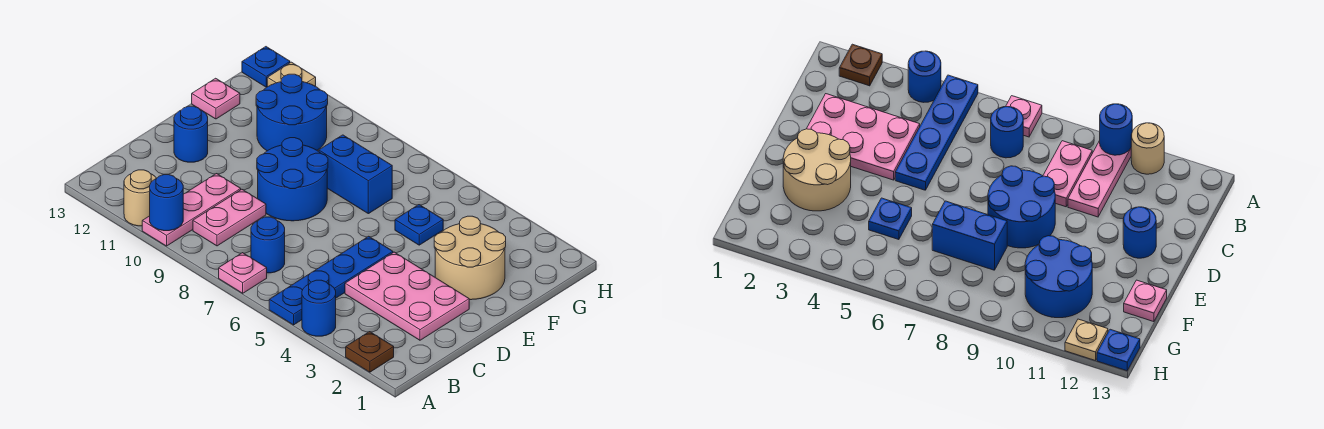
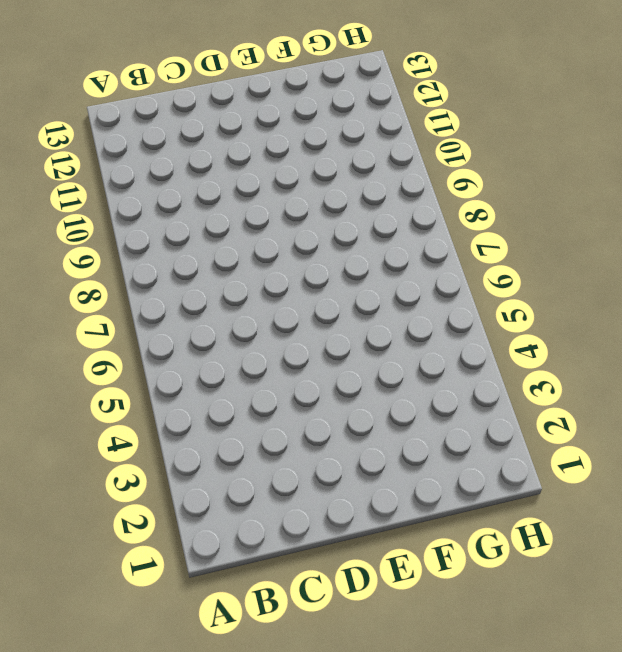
none -> brown plate A2 level 1
none -> blue round brick A4 level 1
none -> blue plate A5:D5 level 1

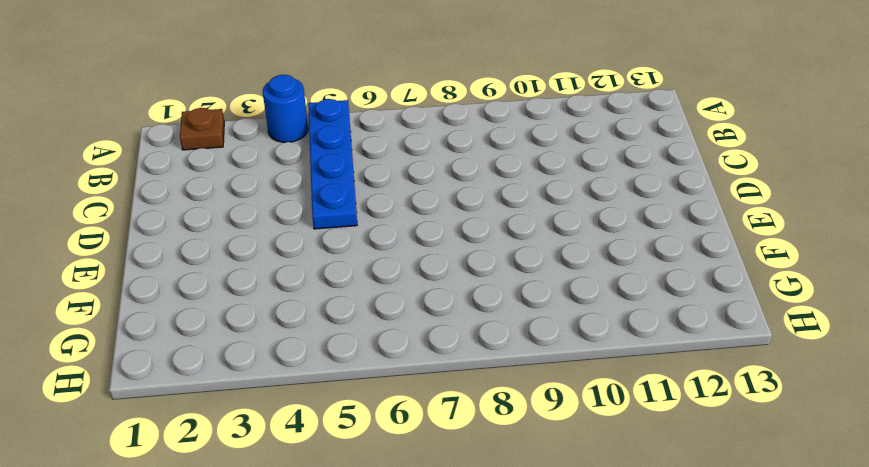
none -> pink plate A7 level 1
none -> pink plate A10:C10 level 1
none -> tan round brick A11 level 1

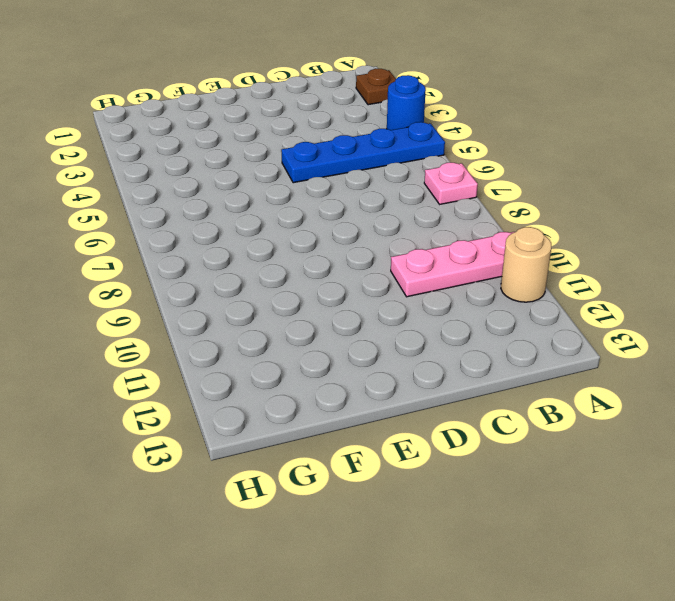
none -> blue round brick B7 level 1
none -> pink plate B9:C9 level 1
none -> pink plate C2:D4 level 1

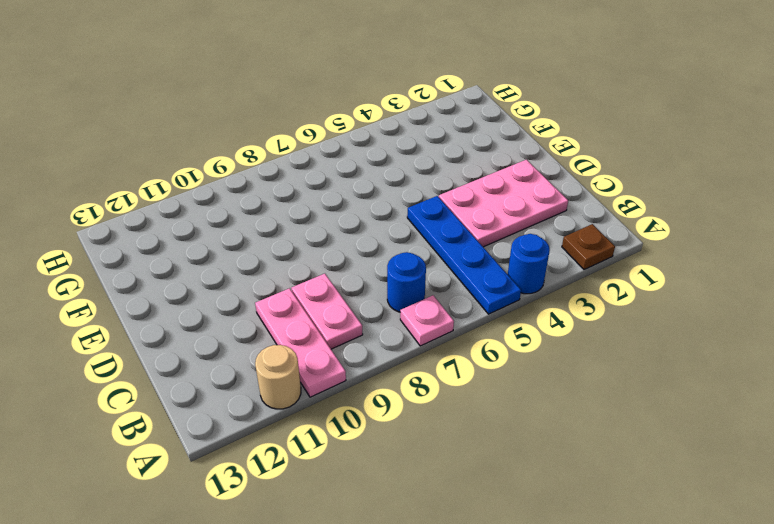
none -> blue round brick D8:E9 level 1
none -> blue round brick D12 level 1
none -> tan round brick E2:F3 level 1

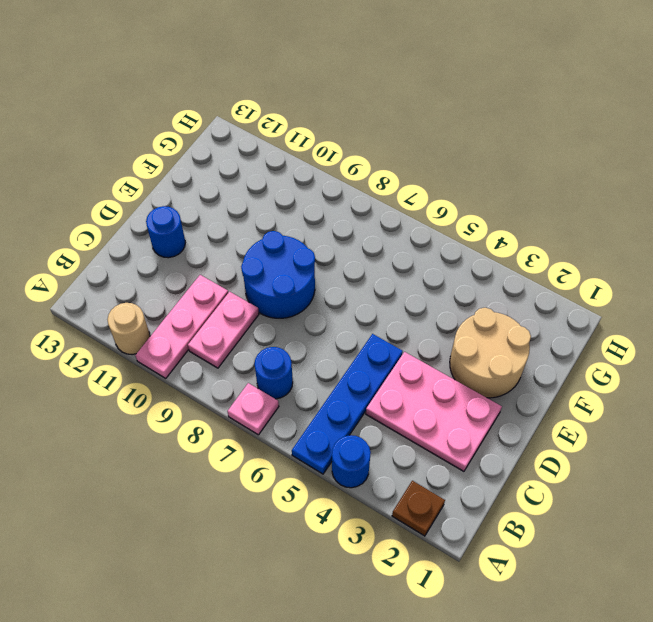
none -> blue plate F5 level 1
none -> blue brick F7:F8 level 1
none -> blue round brick F10:G11 level 1

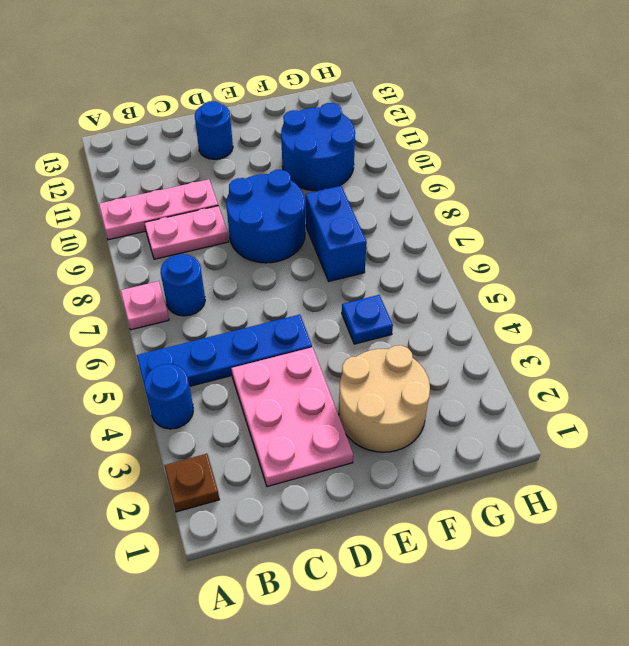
none -> tan round brick A11 level 1
none -> pink plate F13 level 1
none -> tan plate H12 level 1

